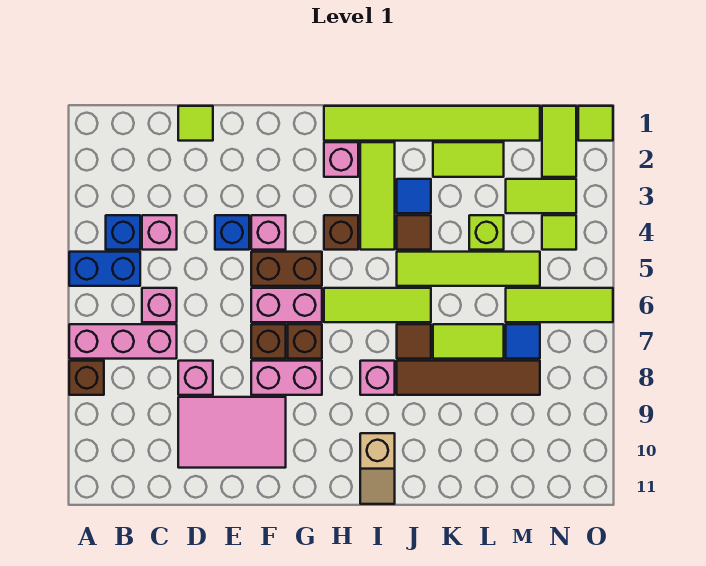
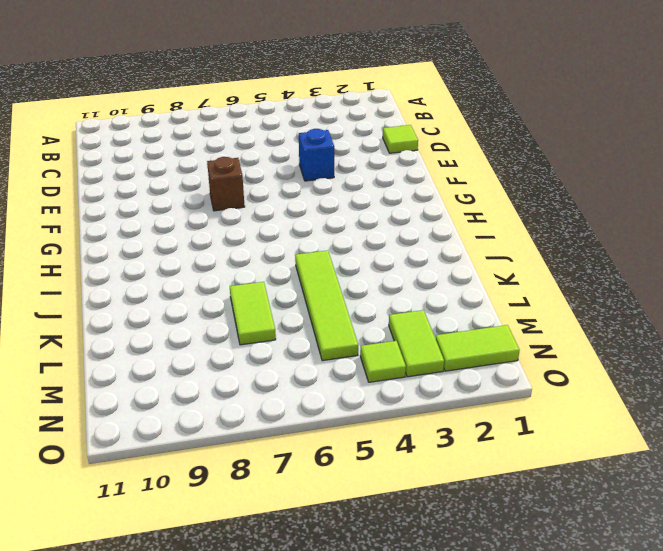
none -> blue brick A5:B5 level 1
none -> pink brick A7:C7 level 1
none -> brown brick A8 level 1
none -> blue brick B4 level 1

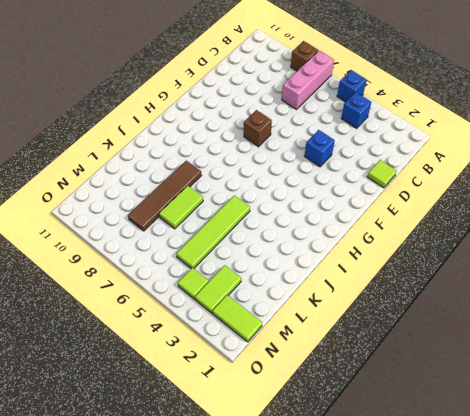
blue brick A5 level 1 -> blue brick A5:B5 level 1
none -> pink brick C4 level 1
none -> pink brick C6 level 1
none -> pink brick D8 level 1
none -> pink tile D9:F10 level 1

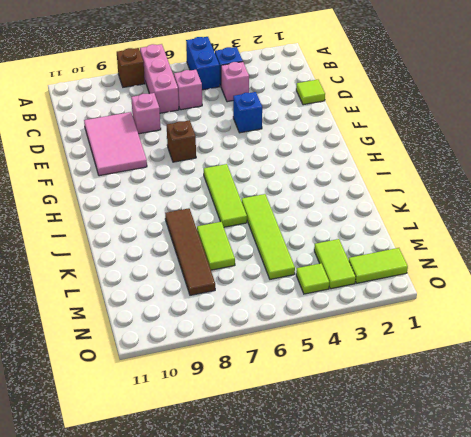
none -> pink brick F4 level 1
none -> brown brick F5:G5 level 1
none -> pink brick F6:G6 level 1
none -> pink brick F8:G8 level 1

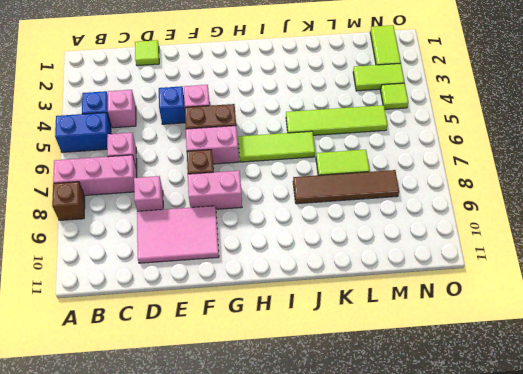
none -> brown brick G7 level 1
none -> lime tile H1:M1 level 1
none -> pink brick H2 level 1
none -> brown brick H4 level 1

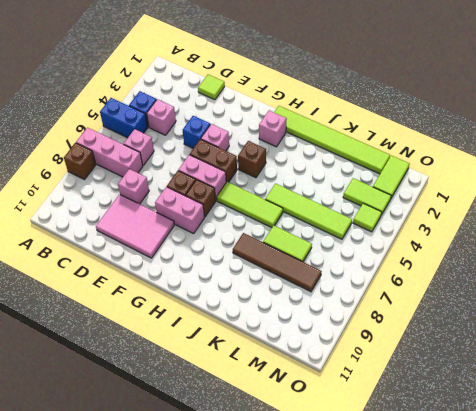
none -> lime tile I2:I4 level 1
none -> pink brick I8 level 1
none -> tan slope I10:I11 level 1 top 10
none -> blue tile J3 level 1

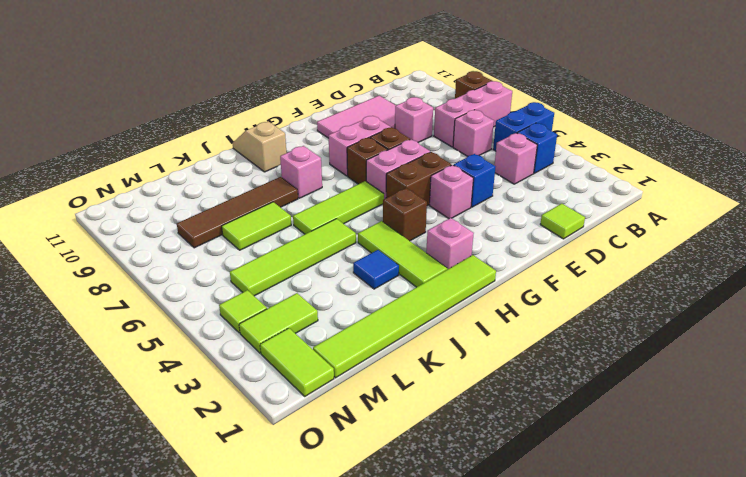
none -> brown tile J4 level 1
none -> brown tile J7 level 1
none -> lime tile K2:L2 level 1
none -> lime brick L4 level 1

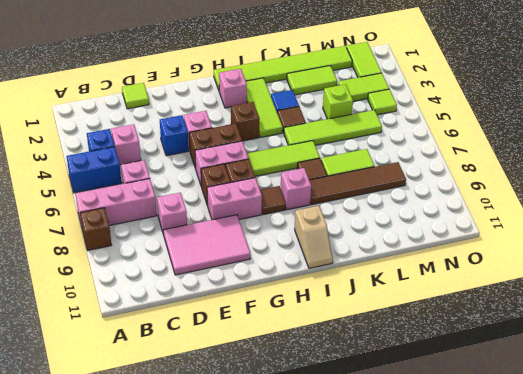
brown tile H8 level 1 -> none
none -> lime tile M6:O6 level 1
none -> blue tile M7 level 1
none -> lime tile O1 level 1

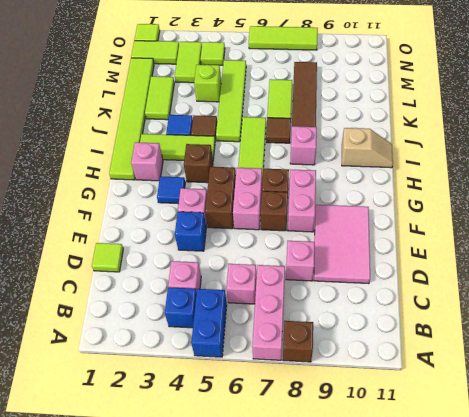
blue tile G3 level 1 -> blue tile M7 level 1
lime tile O6:O8 level 1 -> lime tile M6:O6 level 1

